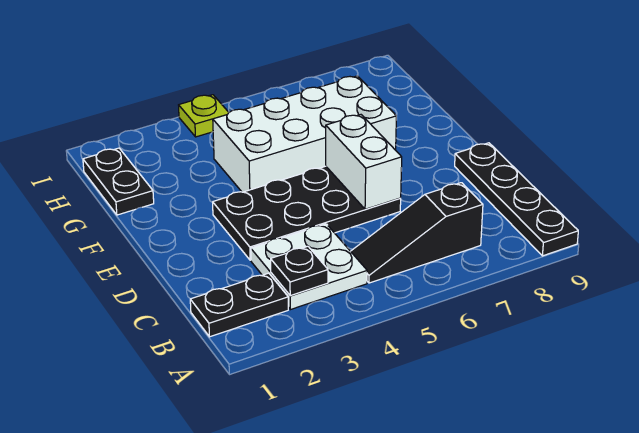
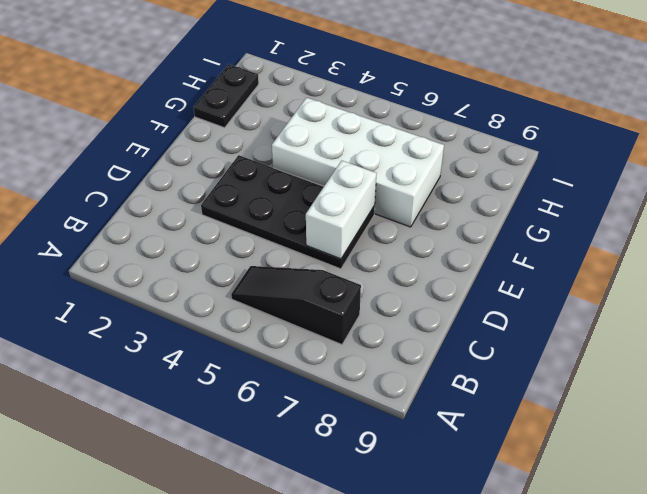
none -> black plate A9:D9 level 1
none -> black plate B1:B2 level 1

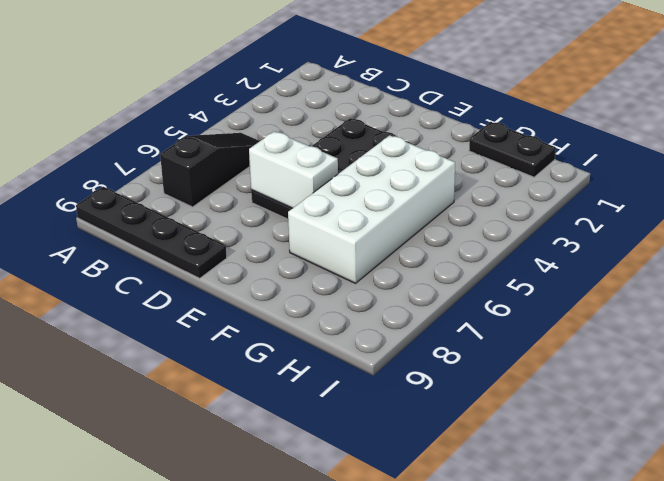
none -> black plate B1:B2 level 1
none -> white plate B3:C4 level 1

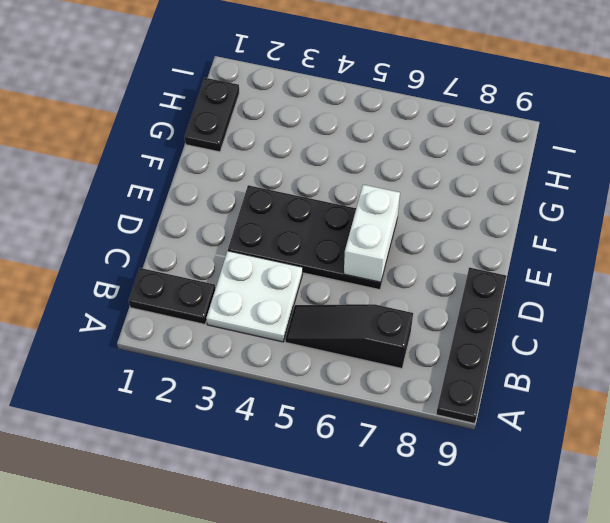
none -> white brick F4:G7 level 1
none -> lime plate I4 level 1

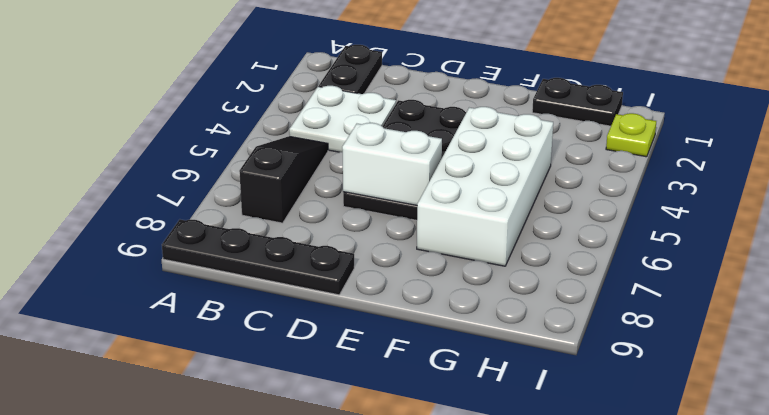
lime plate I2 level 1 -> lime plate I4 level 1
none -> black plate B3 level 2

